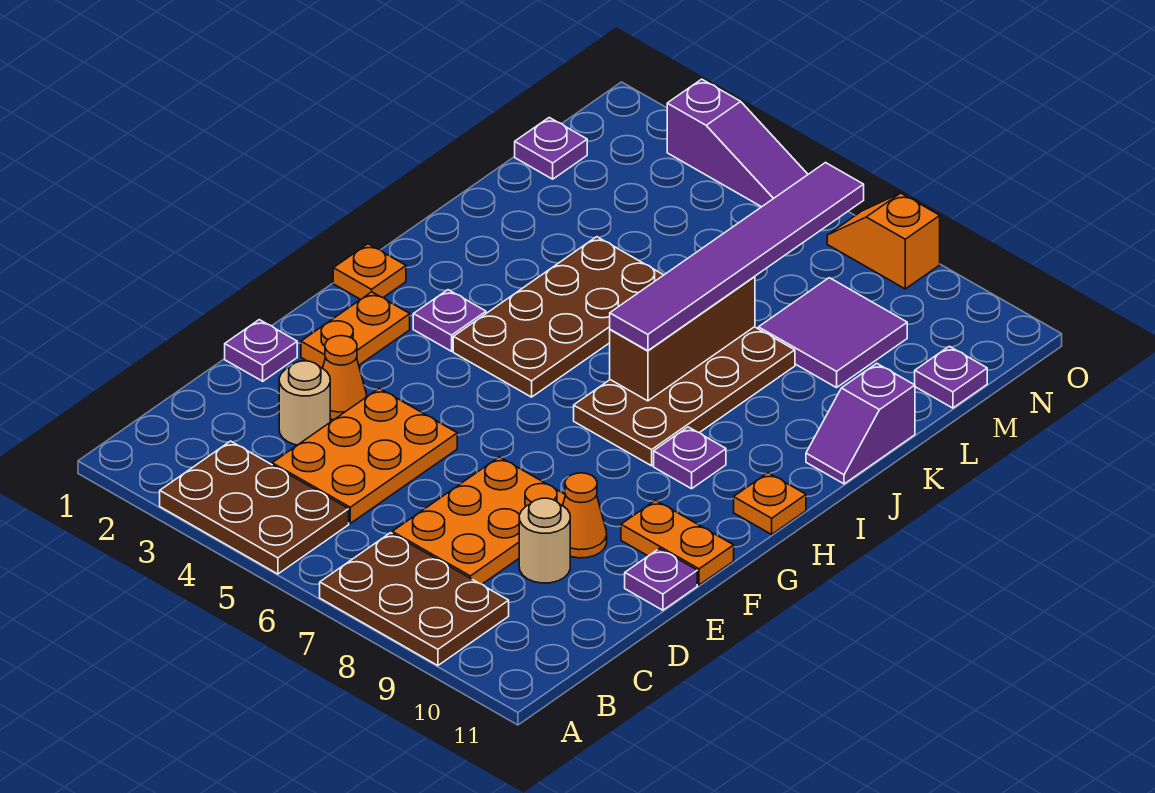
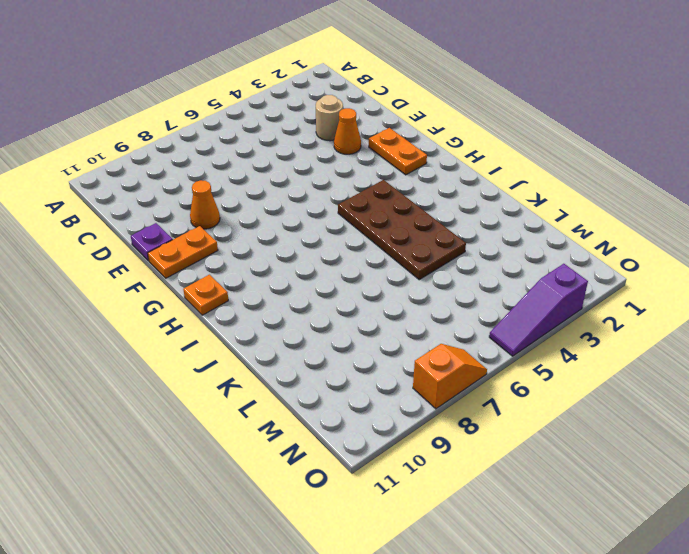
none -> brown plate A3:B5 level 1
none -> brown plate A7:B9 level 1
none -> orange plate C4:E5 level 1

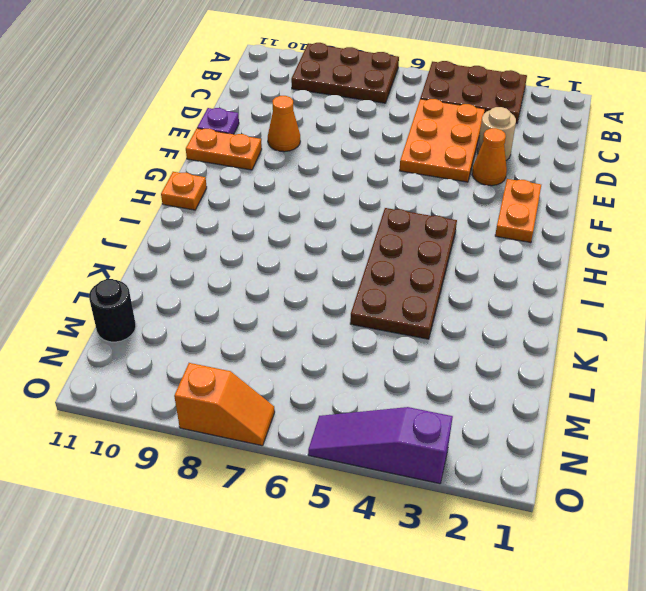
black round brick M11 level 1 -> purple plate M11 level 1
none -> orange plate C7:E8 level 1
none -> tan round brick D9 level 1
none -> purple plate E1 level 1

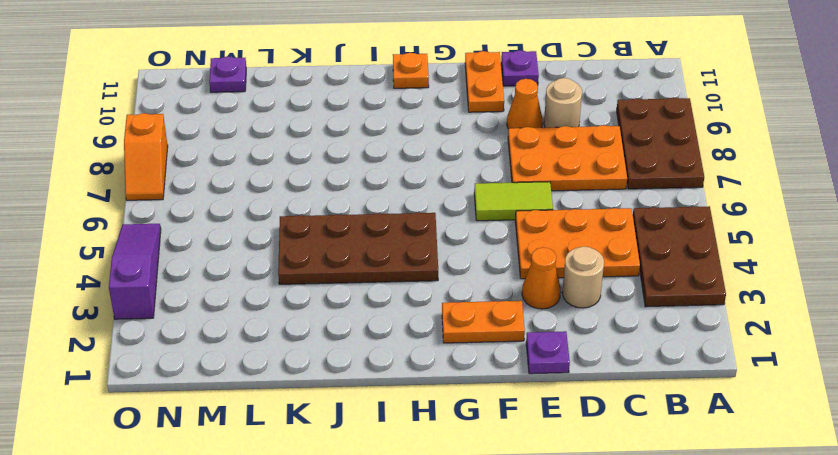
lime tile E6:F6 level 1 -> none
none -> orange plate H1 level 1
none -> purple plate H3 level 1
none -> brown plate H7:K8 level 1

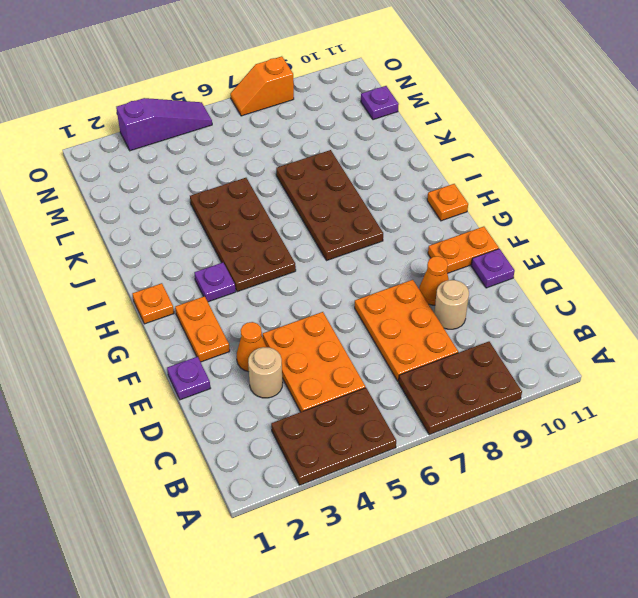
none -> purple plate H9 level 1
none -> purple slope J11:K11 level 1 top K
none -> purple tile L8:M9 level 1

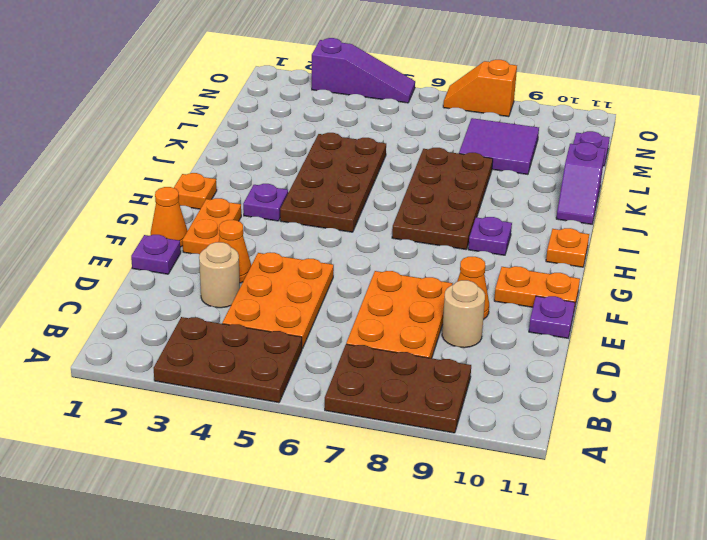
orange cone F1 level 1 -> none
none -> purple plate M1 level 1
none -> brown brick I7:K7 level 2
none -> purple tile I7:N7 level 3

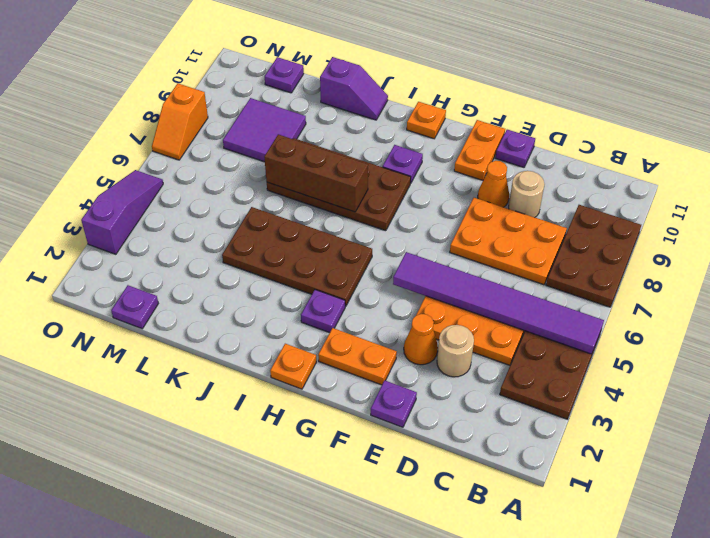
purple tile A5:F5 level 2 -> purple tile I7:N7 level 3

